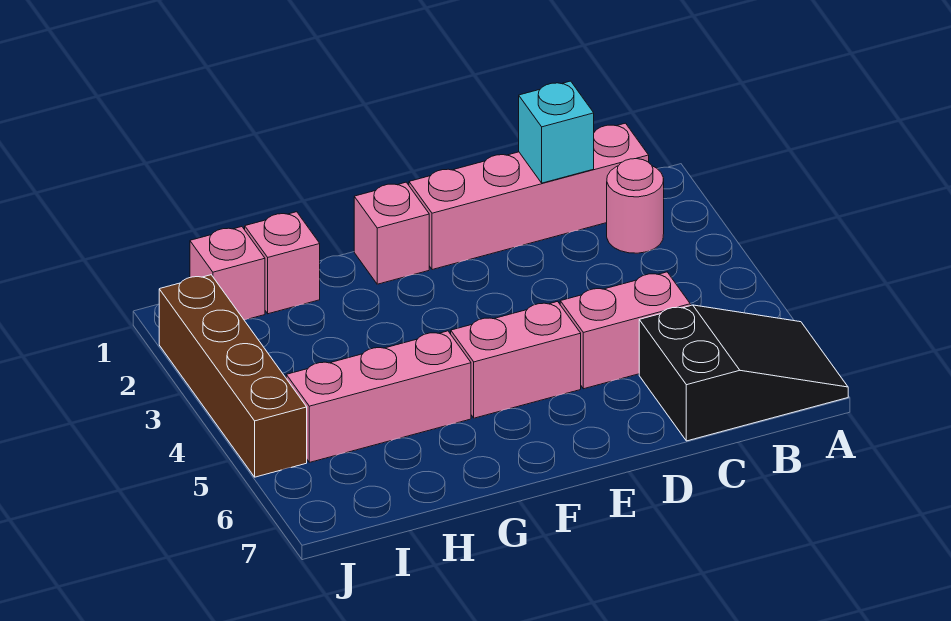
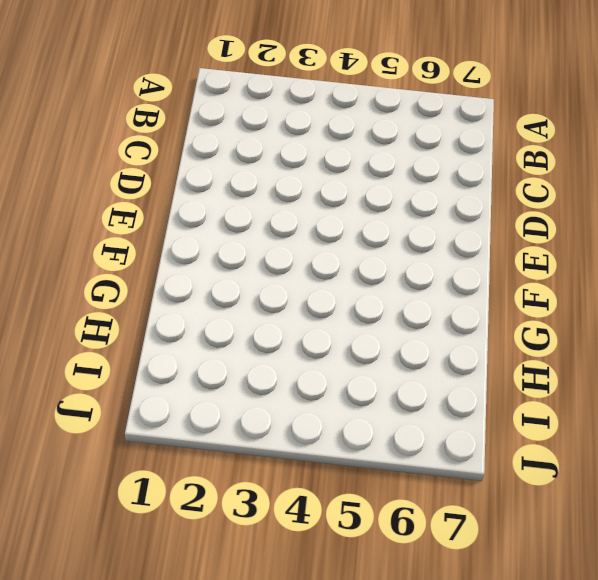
none -> black slope A6:C7 level 1 top C
none -> pink brick B1:E1 level 1

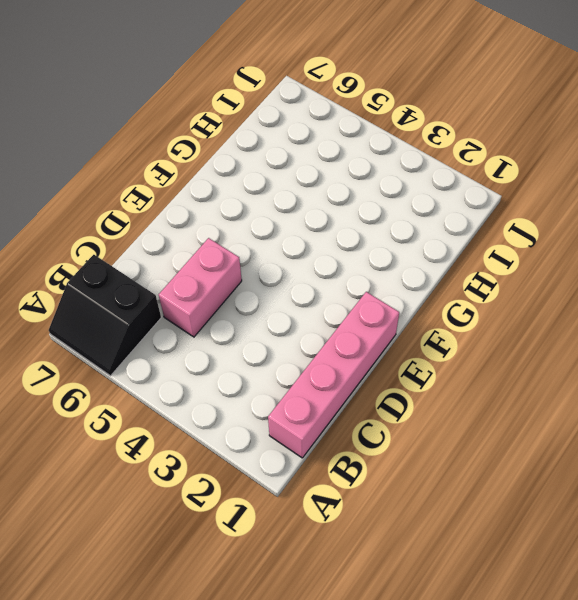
black slope A6:B7 level 1 top B -> black slope A6:C7 level 1 top C
none -> pink round brick B2 level 1
none -> pink brick E5:F5 level 1

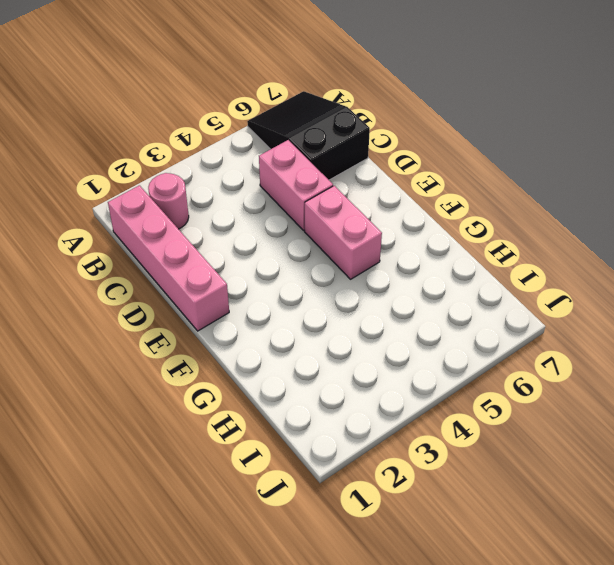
none -> pink brick F1 level 1
none -> pink brick G5:I5 level 1

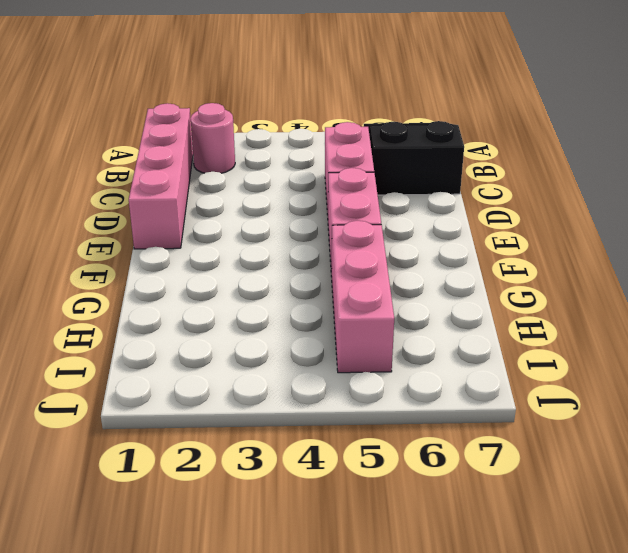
none -> pink brick F1 level 1
none -> pink brick H1 level 1

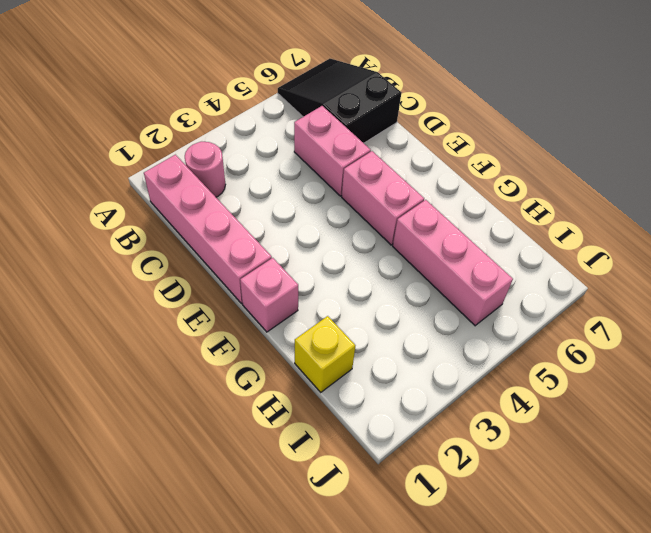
yellow brick H1 level 1 -> pink brick H1 level 1
none -> pink brick I1 level 1
none -> brown brick J2:J5 level 1

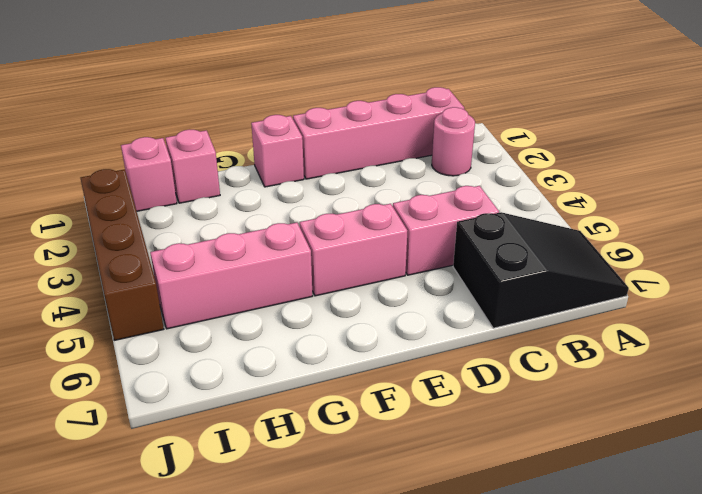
none -> cyan brick C1 level 2

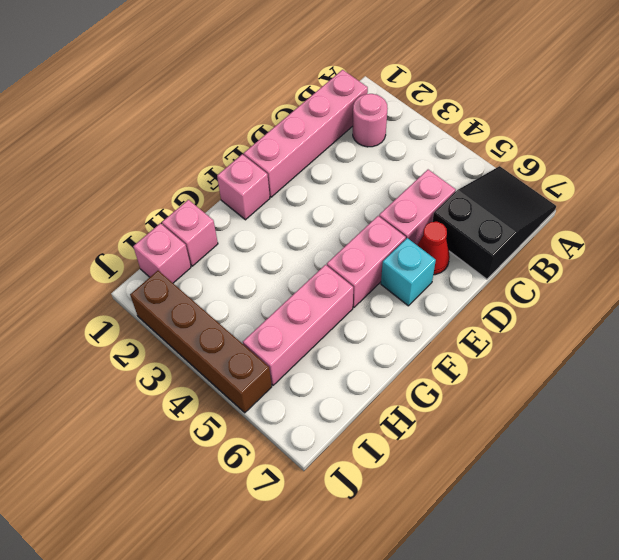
red cone D6 level 1 -> none
cyan brick E6 level 1 -> cyan brick C1 level 2

